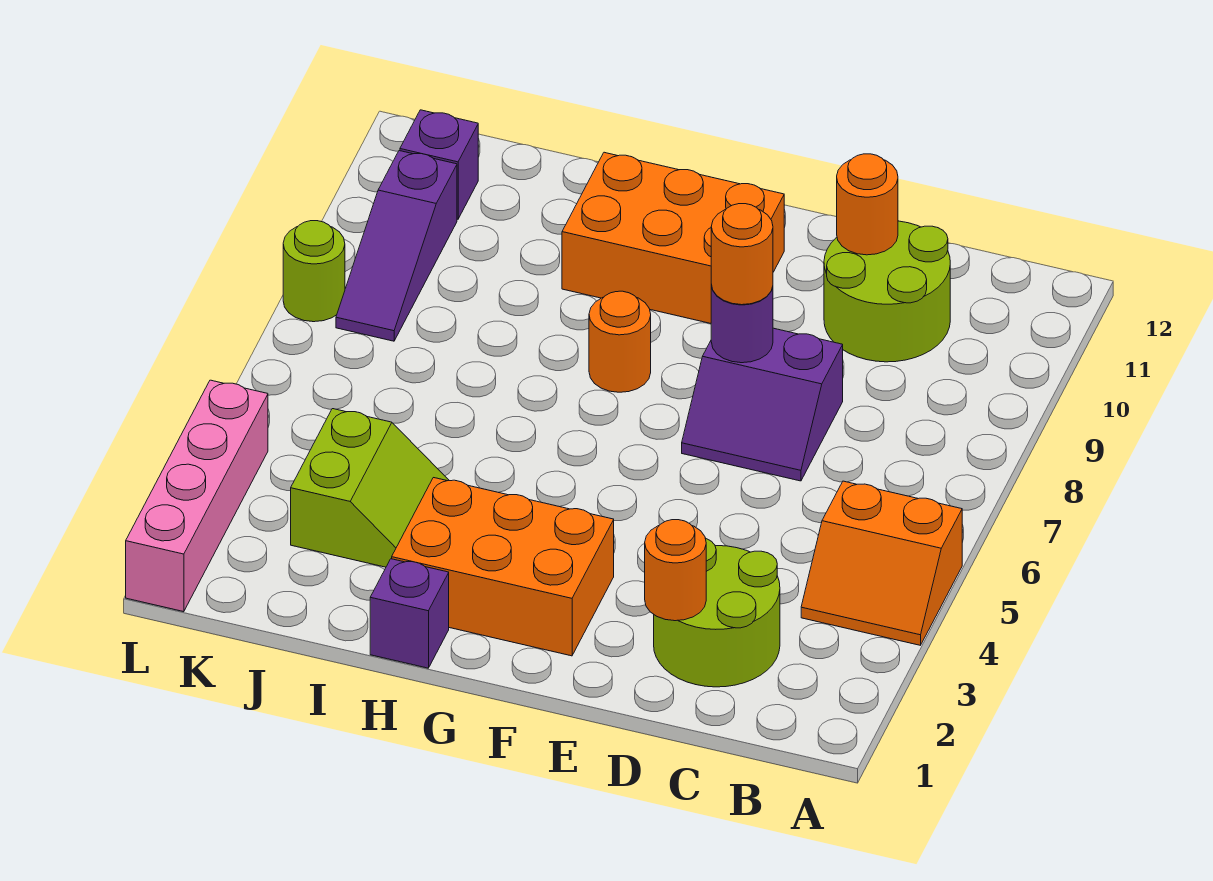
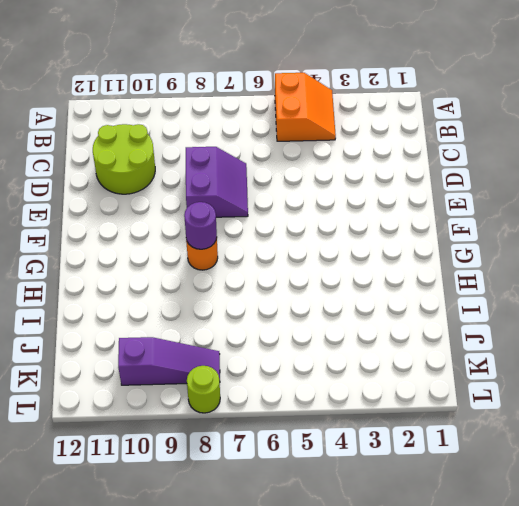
purple round brick G8 level 2 -> purple round brick E8 level 2
none -> lime round brick C2:D3 level 1
none -> orange brick F2:H3 level 1
none -> orange brick F10:H11 level 1

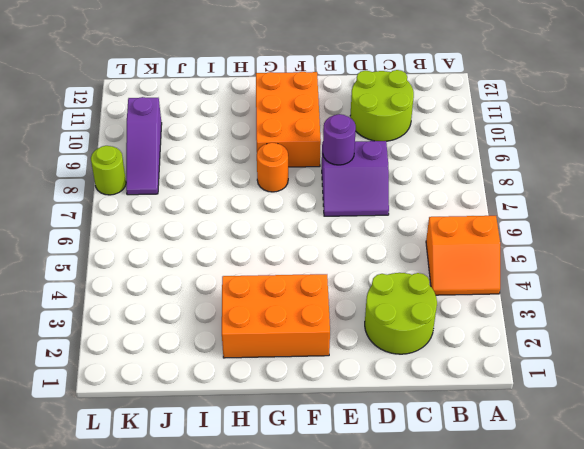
orange brick F9:G11 level 1 -> orange brick F10:H11 level 1
none -> purple brick H1 level 1
none -> lime slope I3:J4 level 1 top J
none -> purple brick K11 level 1

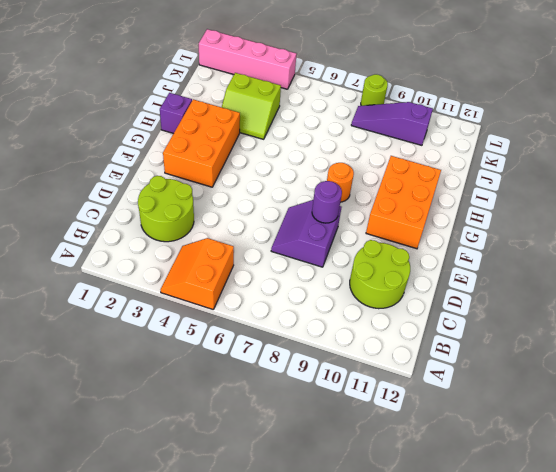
none -> purple brick K11 level 1
none -> orange round brick D2 level 2
none -> orange round brick D11 level 2

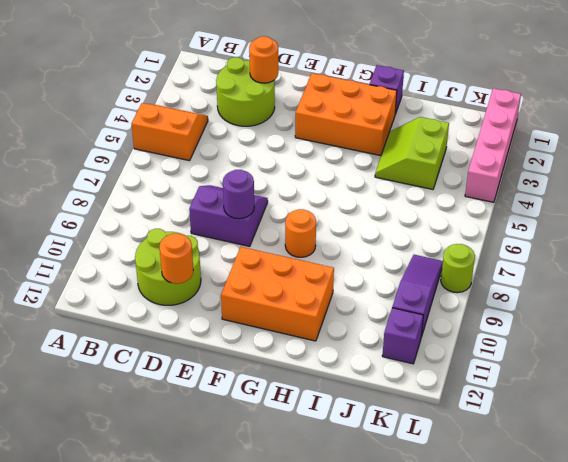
none -> orange round brick E8 level 3

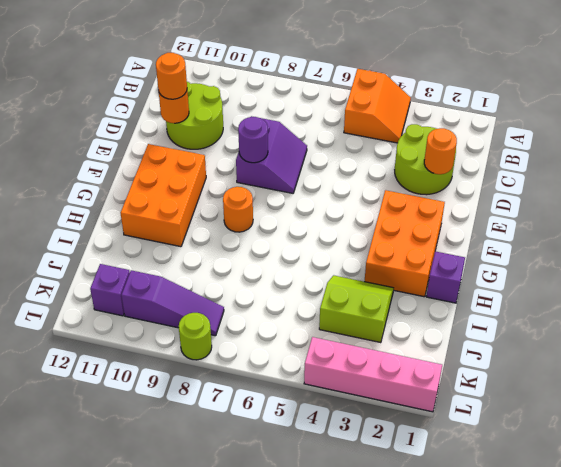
orange round brick D11 level 3 -> orange round brick E8 level 3

